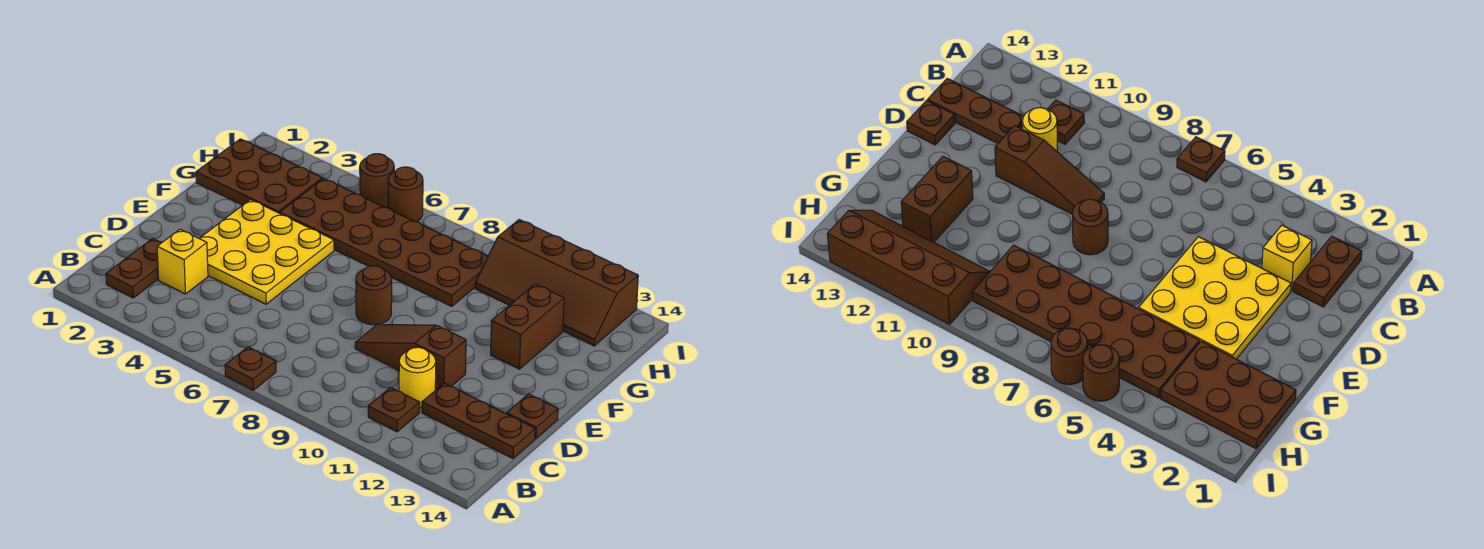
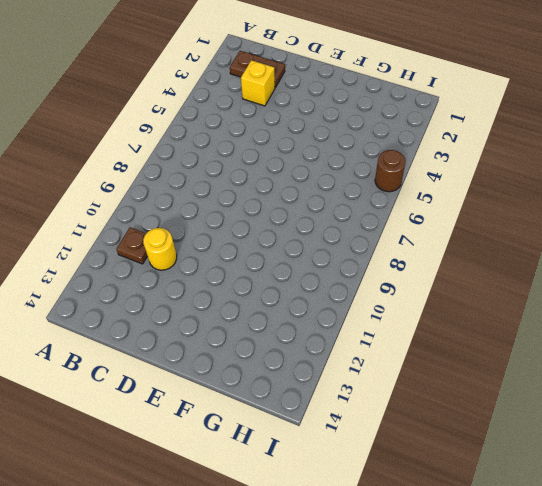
none -> brown plate A7 level 1
none -> brown plate C12:C14 level 1
none -> yellow plate D3:F5 level 1

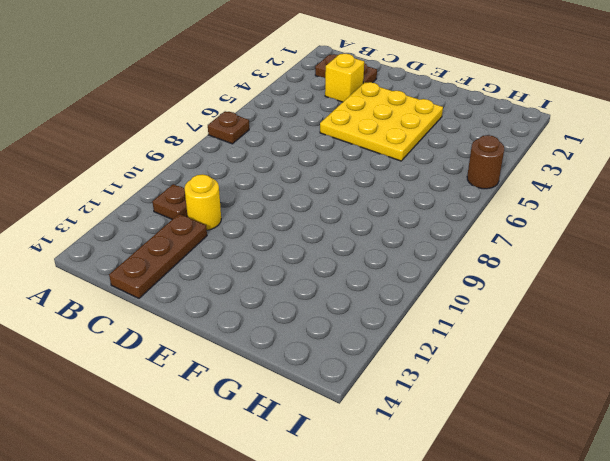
none -> brown slope D9:D11 level 1 top 11
none -> brown plate D14 level 1
none -> brown round brick E8 level 1

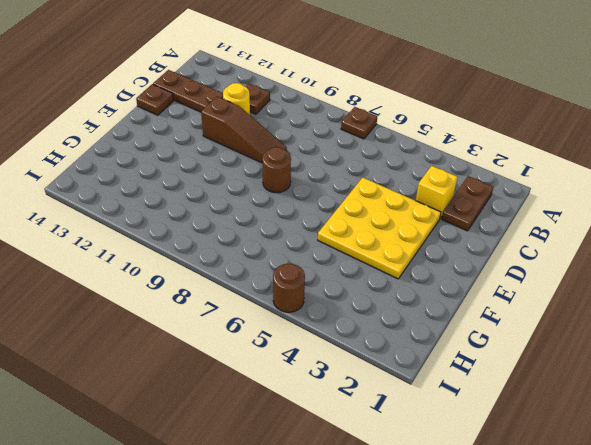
none -> brown brick F12:G12 level 1
none -> brown plate G1:H3 level 1
none -> brown plate G4:H9 level 1

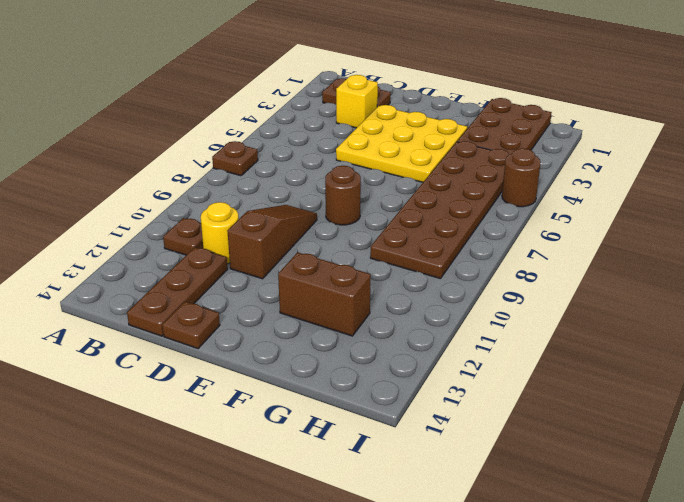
none -> brown slope H10:I13 level 1 top I
none -> brown round brick I6 level 1

